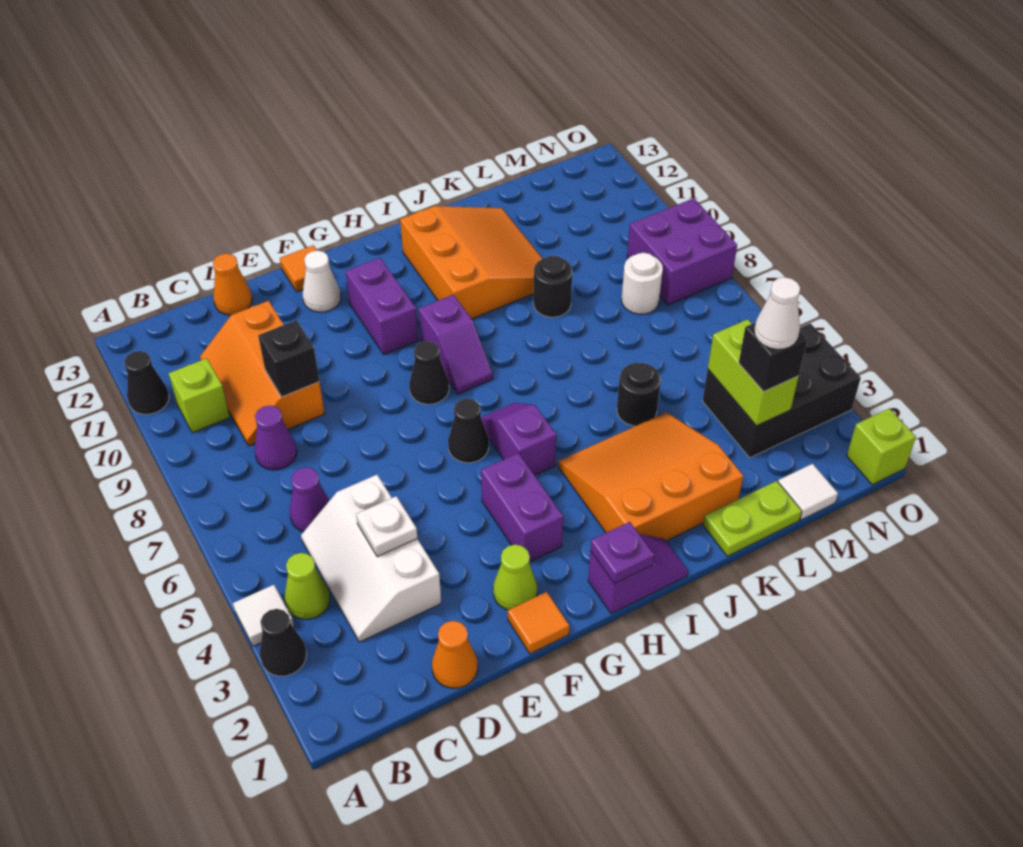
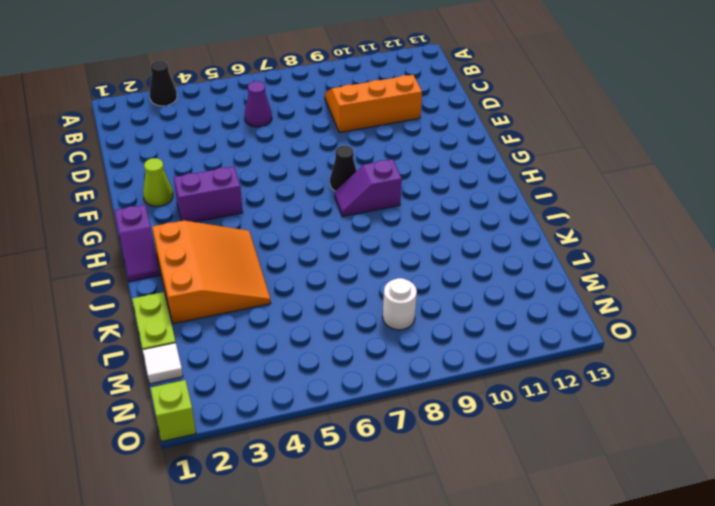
none -> white tile A4 level 1
none -> black cone A11 level 1
none -> lime cone B4 level 1
none -> lime brick B10 level 1

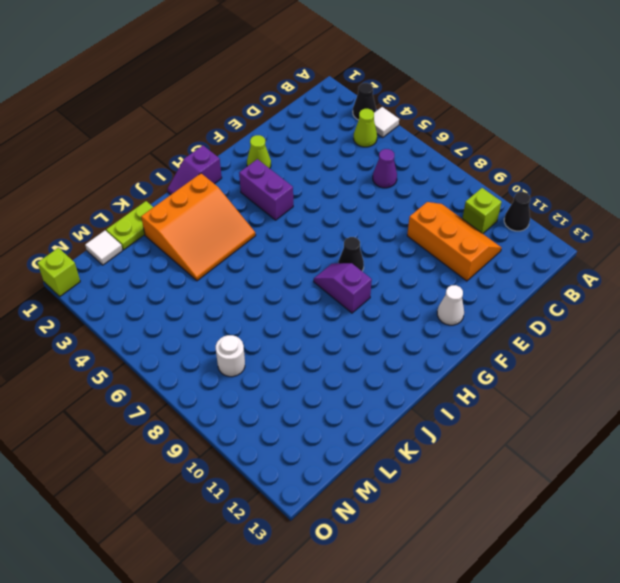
none -> white slope C3:D5 level 1 top D
none -> purple cone C8 level 1
none -> orange cone D1 level 1
none -> orange cone D13 level 1

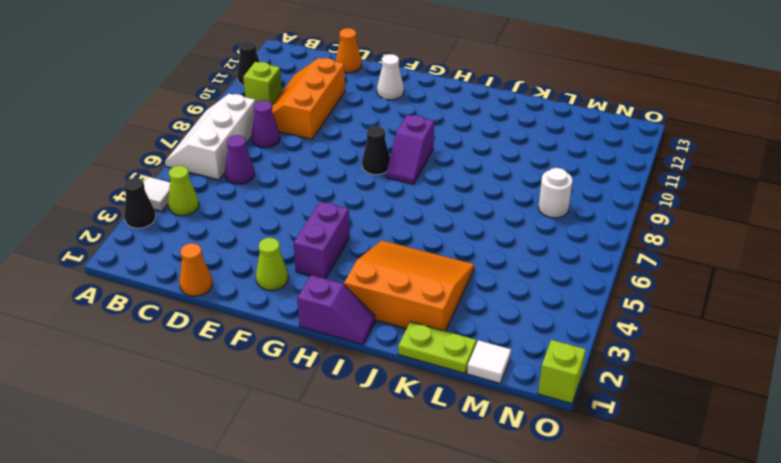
white slope A6:B8 level 1 top B -> white slope C3:D5 level 1 top D
none -> orange tile F1 level 1
none -> orange tile F13 level 1
none -> black cone G6 level 1
none -> purple brick G10:G11 level 1

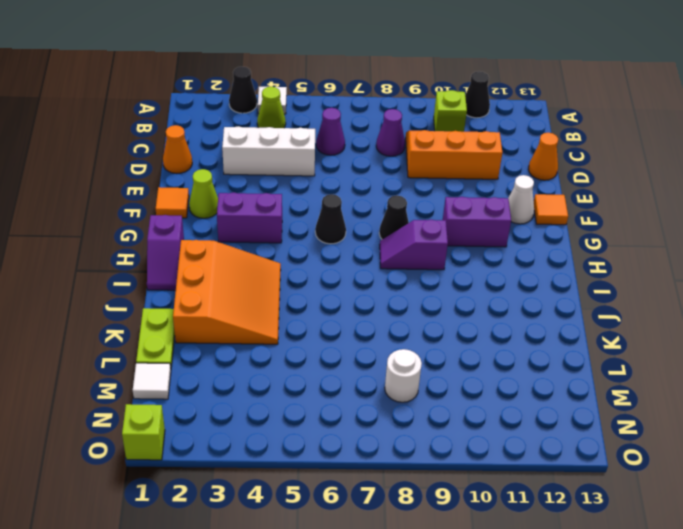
none -> purple slope H5:H6 level 1 top 5
none -> orange slope I10:K12 level 1 top I
none -> black round brick K5 level 1
none -> black round brick K9 level 1

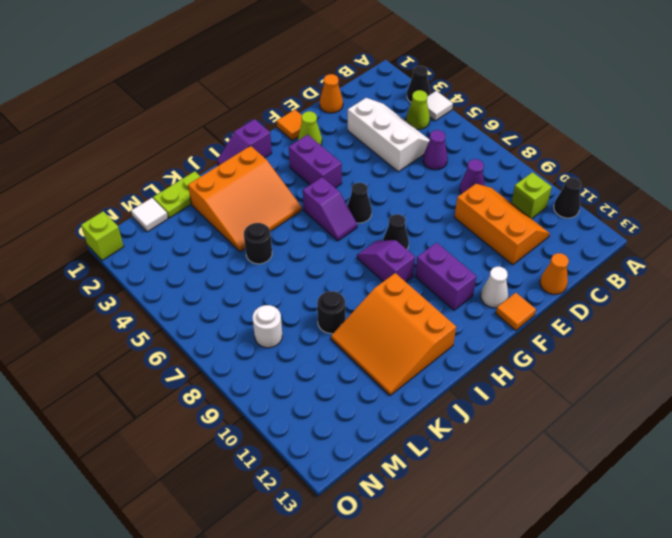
none -> black brick M3:O4 level 1
none -> purple brick N8:O9 level 1
none -> white plate D4 level 2
none -> black brick D9 level 2

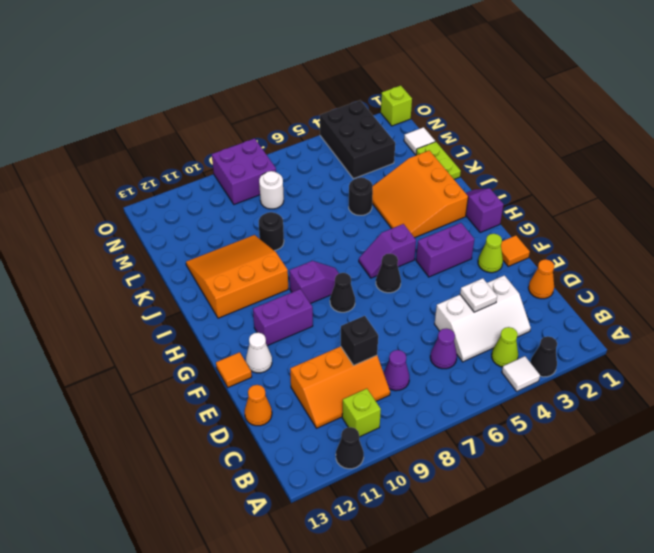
none -> purple plate H1 level 2
none -> lime brick M3:M4 level 2
none -> black brick M3 level 3
none -> white cone M3 level 4

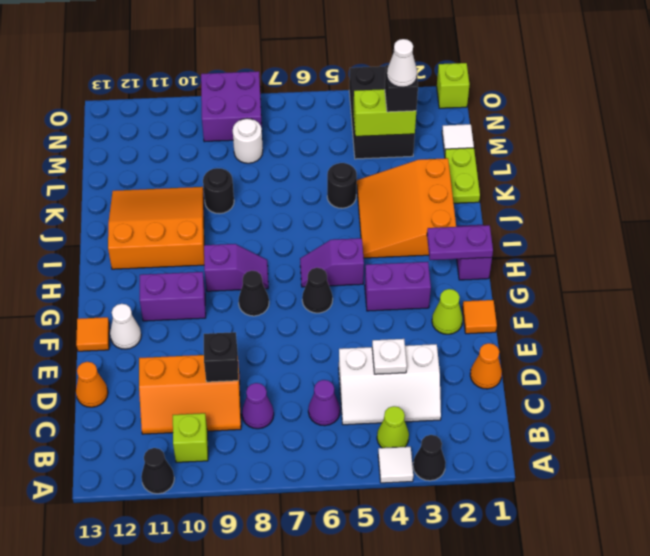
purple plate H1:H2 level 2 -> purple plate H1 level 2

